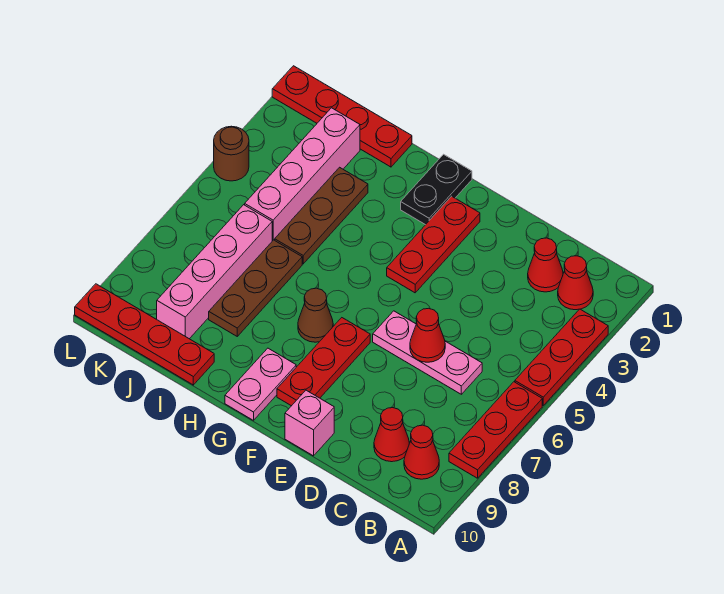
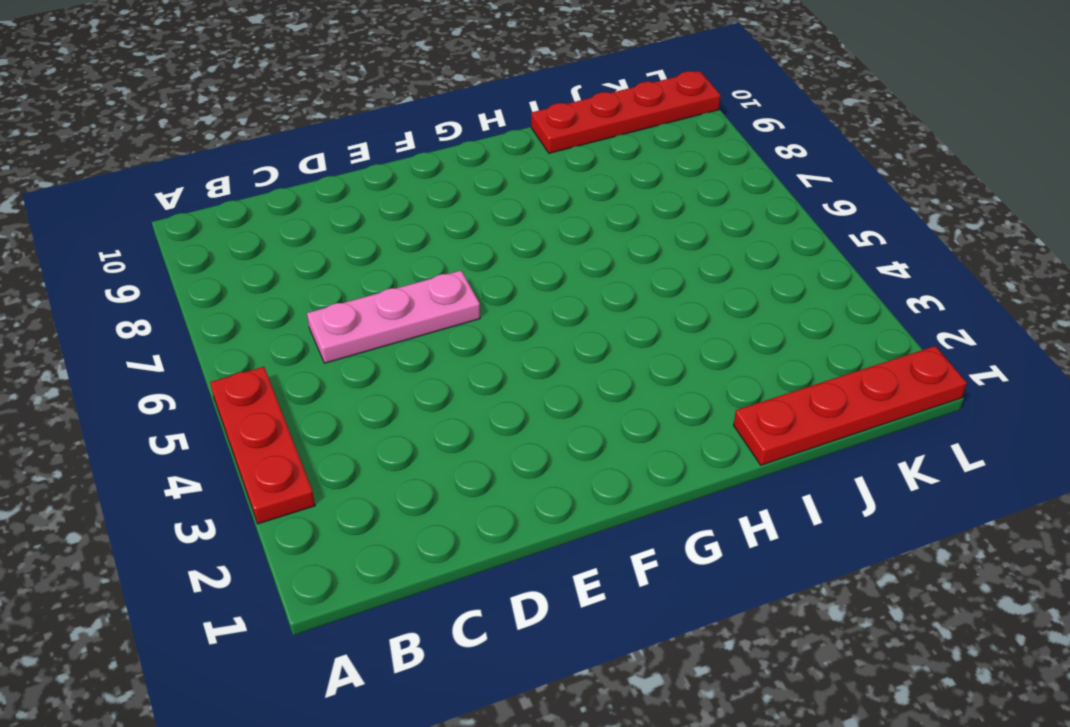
none -> red plate A6:A8 level 1
none -> red cone B2 level 1
none -> red cone B9 level 1

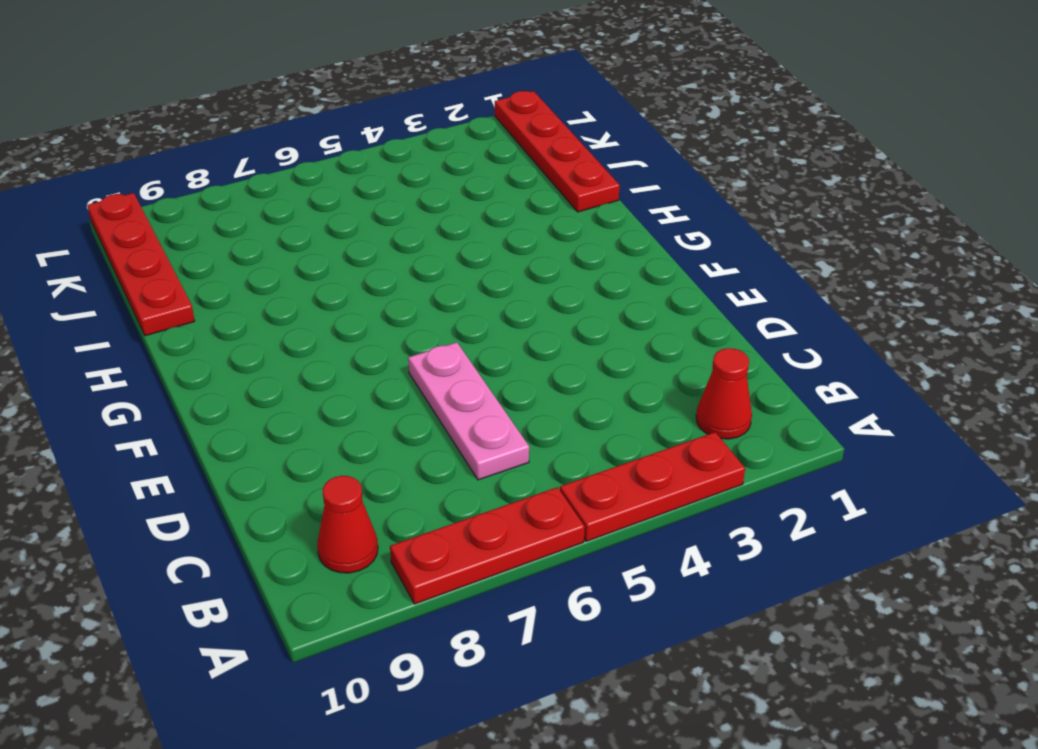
none -> red cone C2 level 1
none -> red cone C9 level 1
none -> pink brick E10 level 1

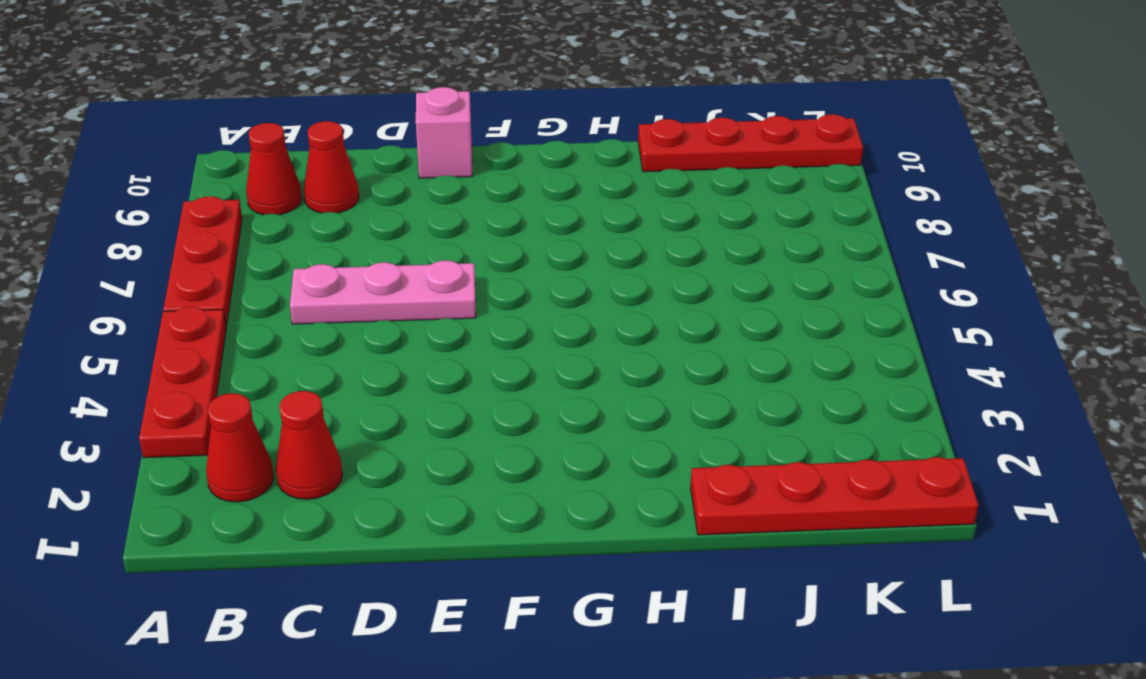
none -> red plate F2:F4 level 1
none -> red plate F7:F9 level 1
none -> black plate G1:G2 level 1

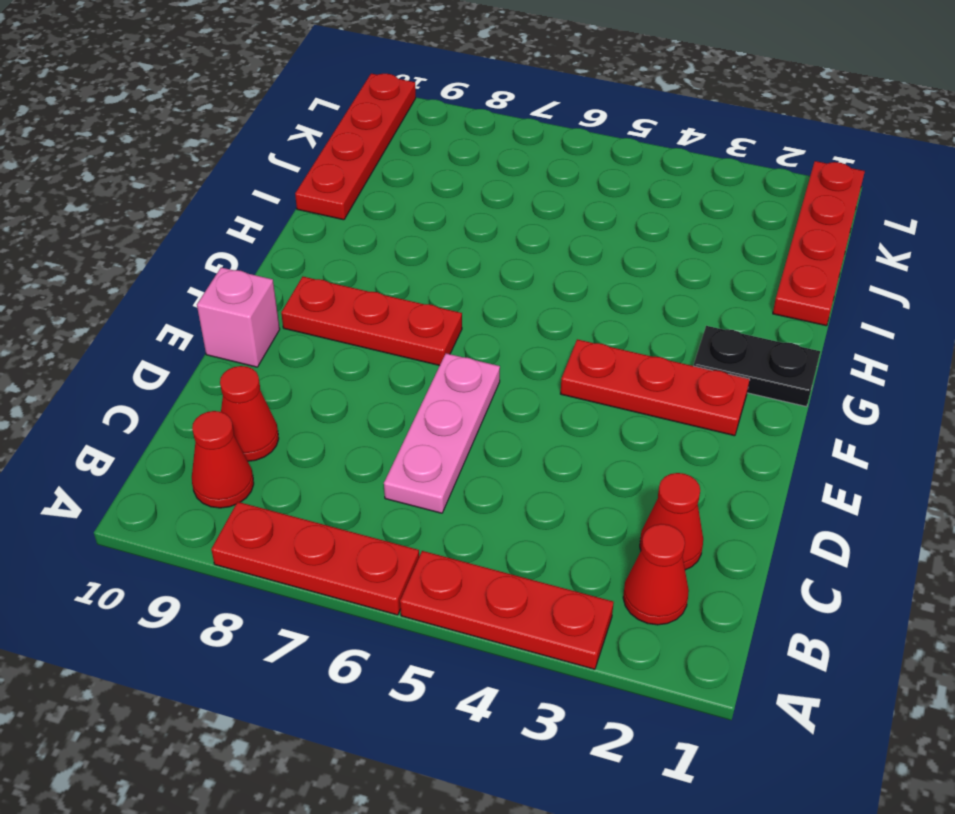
none -> brown cone G7 level 1
none -> pink plate G9:G10 level 1
none -> brown plate I3:I5 level 1

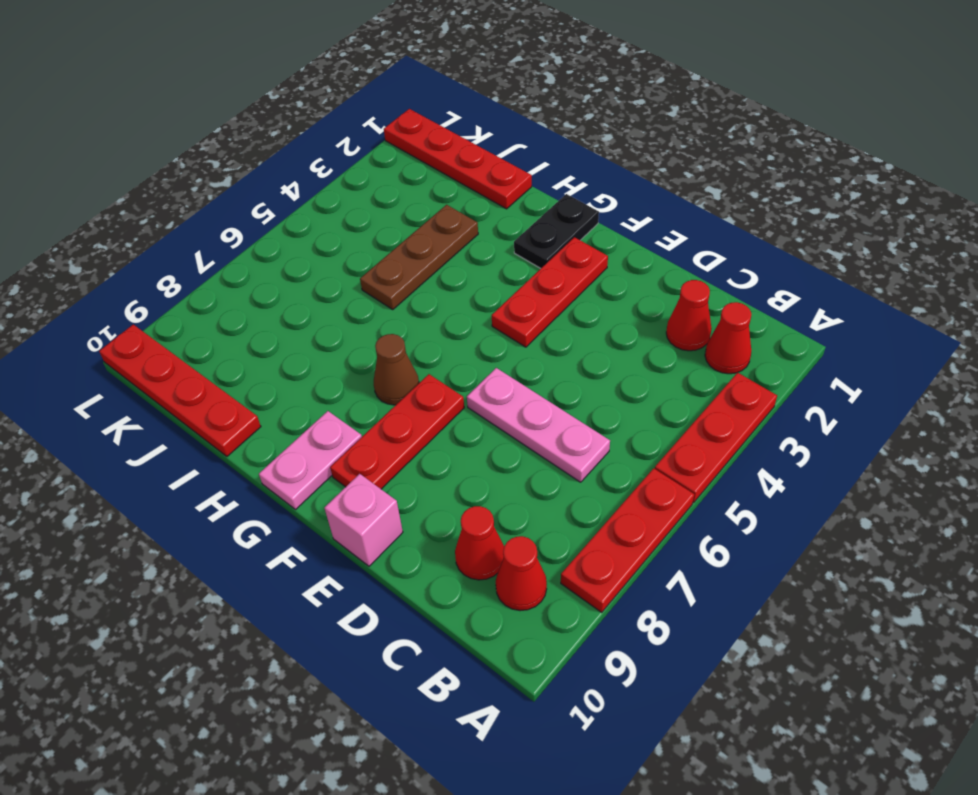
none -> brown plate I6:I8 level 1
none -> pink brick J2:J5 level 1
none -> pink brick J6:J9 level 1

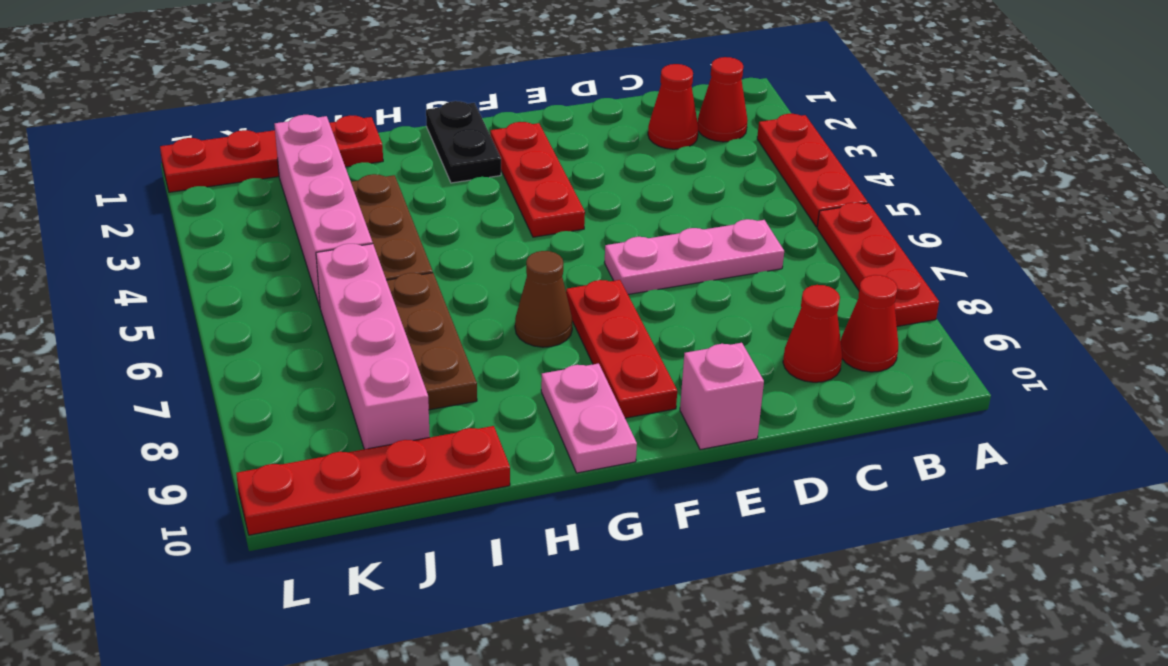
none -> brown round brick L4 level 1
none -> red cone D6 level 2

